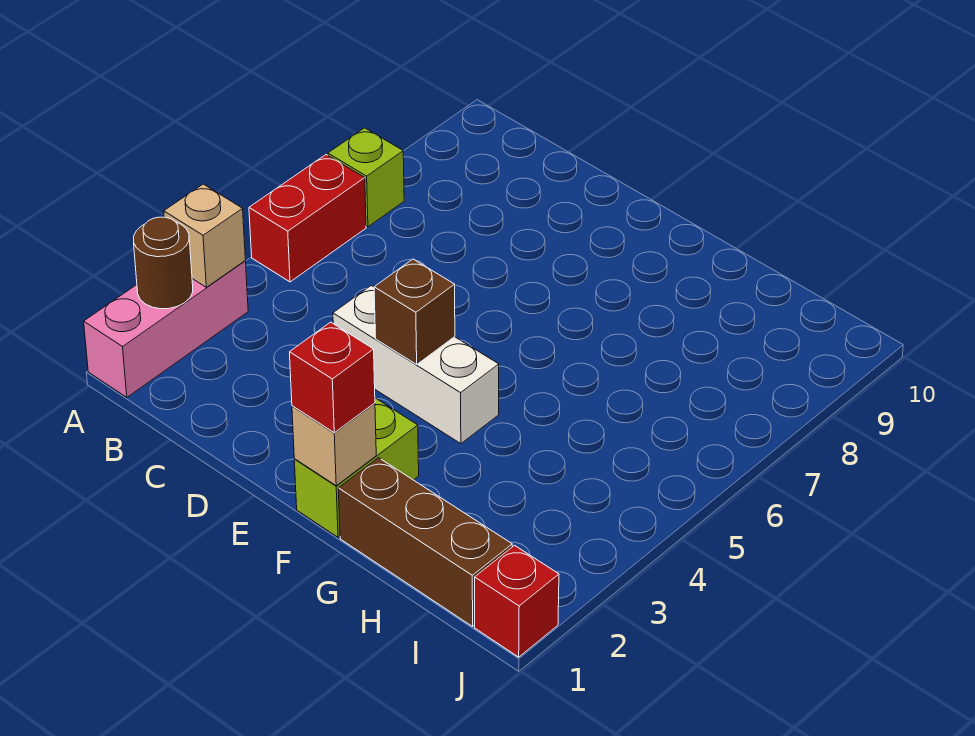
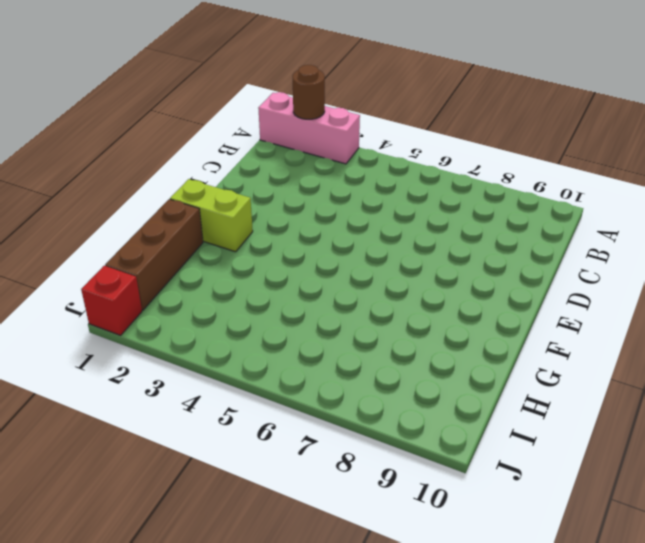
none -> red brick A5:A6 level 1
none -> lime brick A7 level 1
none -> white brick D4:F4 level 1

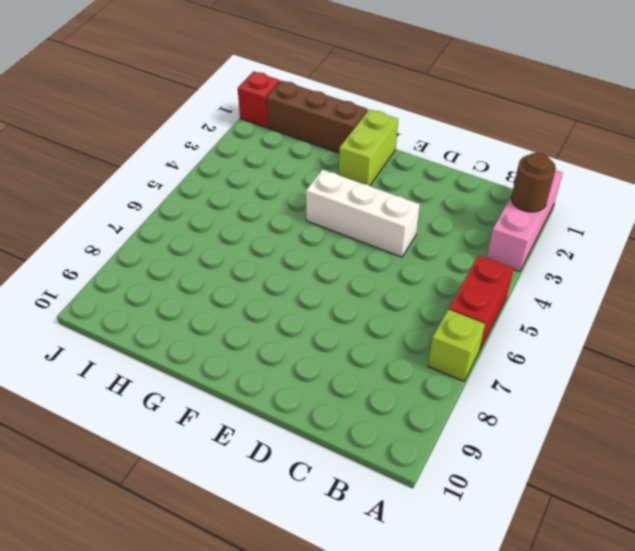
none -> tan brick A3 level 2
none -> brown brick E4 level 2
none -> tan brick F1 level 2

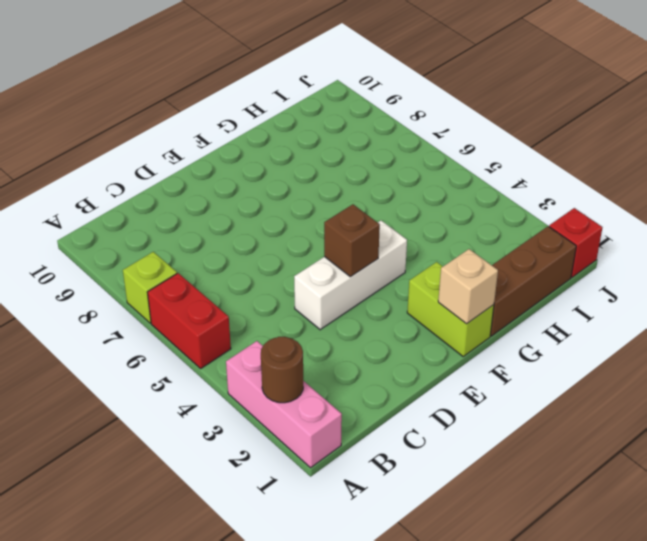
none -> tan brick A3 level 2
none -> red brick F1 level 3

